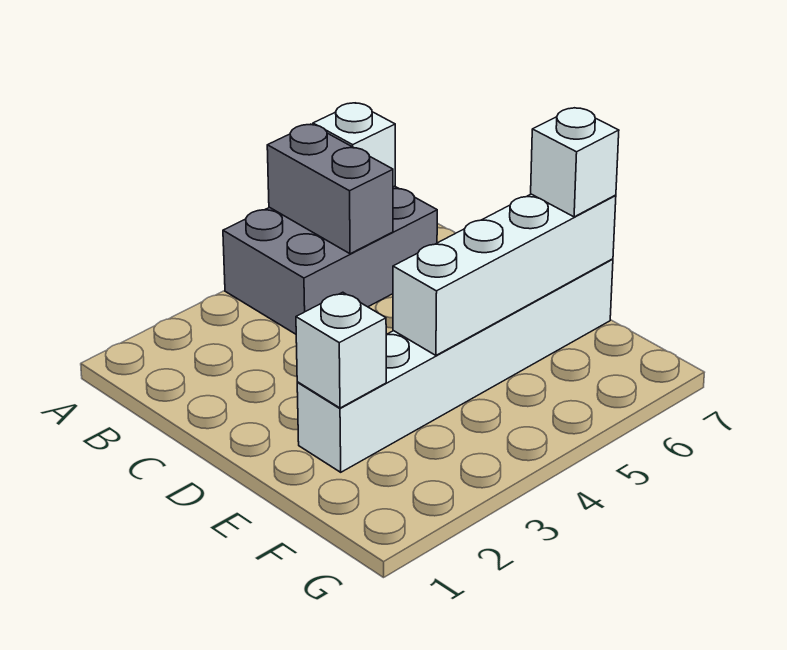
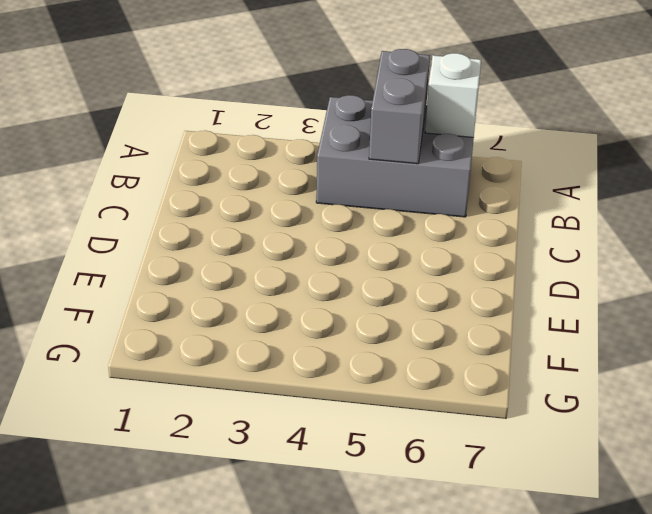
none -> white brick E2:E7 level 1
none -> white brick E2 level 2

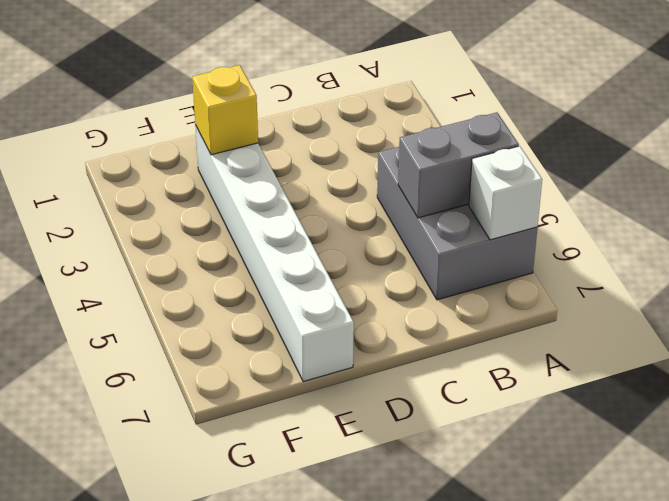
yellow brick E2 level 2 -> white brick E2 level 2
none -> white brick E4:E7 level 2
none -> white brick E7 level 3

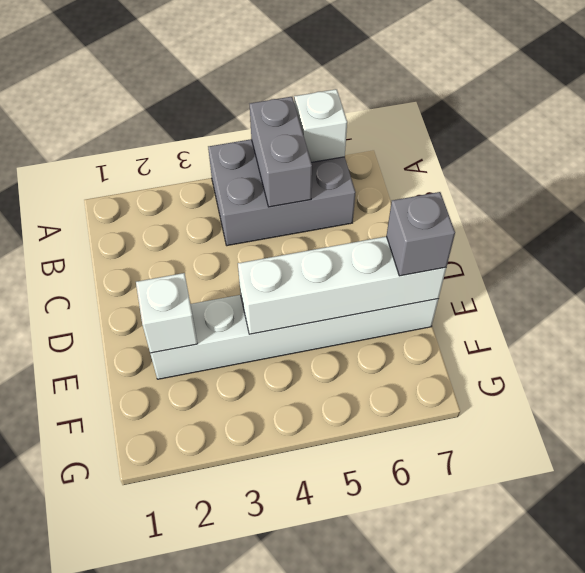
grey brick E7 level 3 -> white brick E7 level 3

